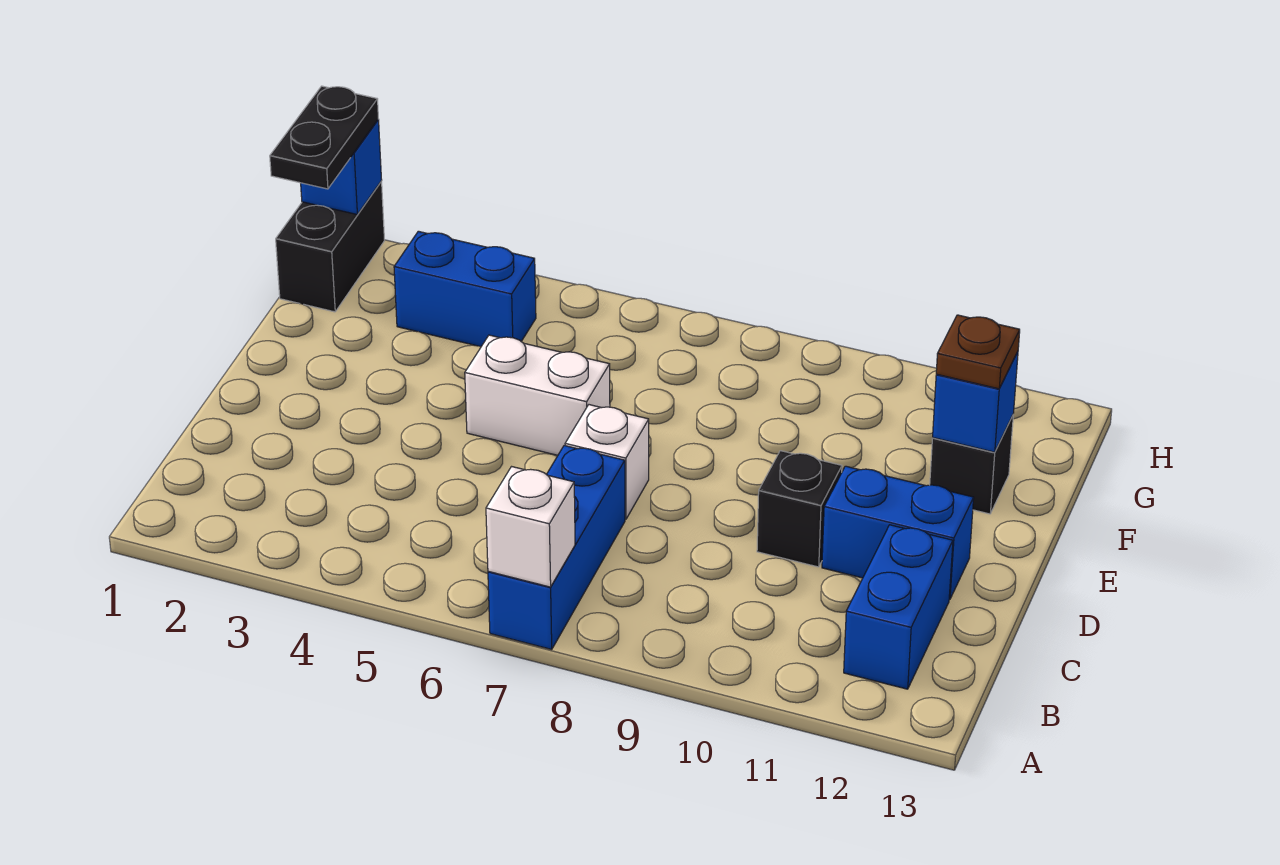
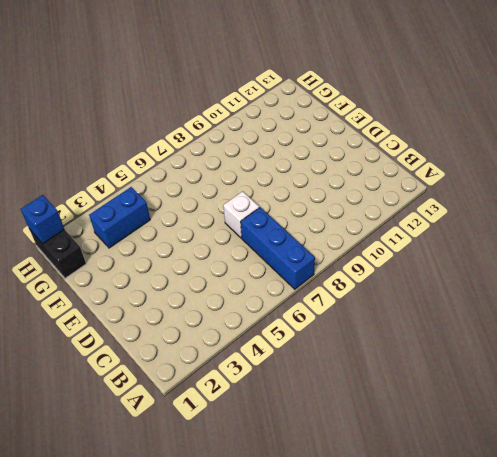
none -> blue brick B12:C12 level 1
none -> black brick D10 level 1
none -> blue brick D11:D12 level 1

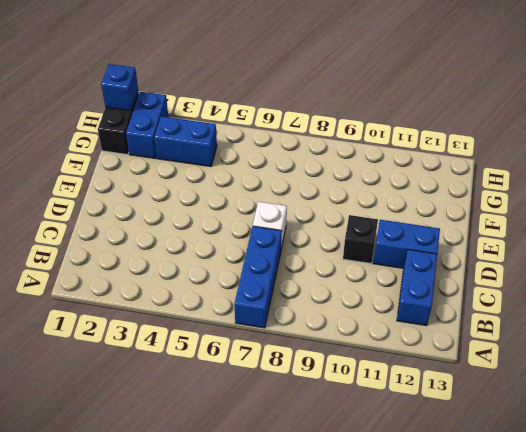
blue brick G2:H2 level 1 -> none
none -> white brick E5:E6 level 1
none -> black brick F12 level 1
none -> white brick A7 level 2

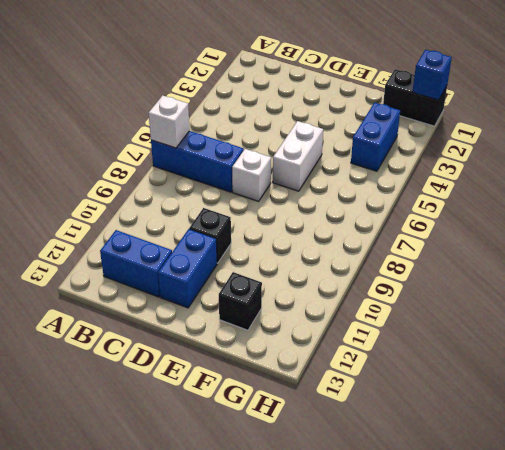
none -> blue brick F12 level 2
none -> brown plate F12 level 3
none -> black plate G1:H1 level 3

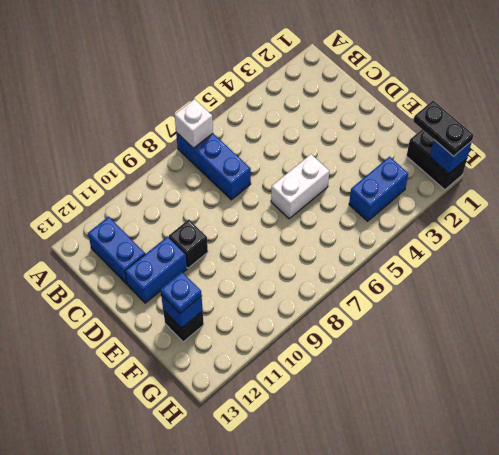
blue plate F12 level 3 -> brown plate F12 level 3
none -> white brick D7 level 1

